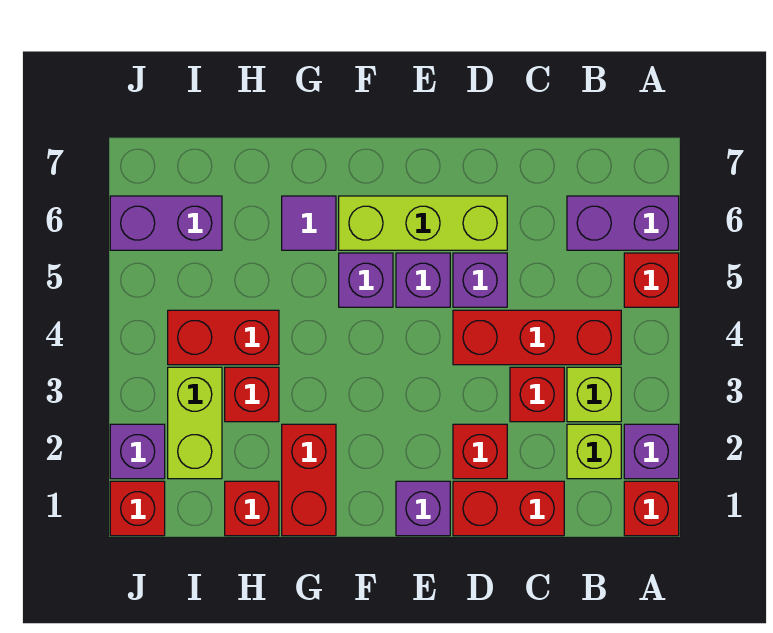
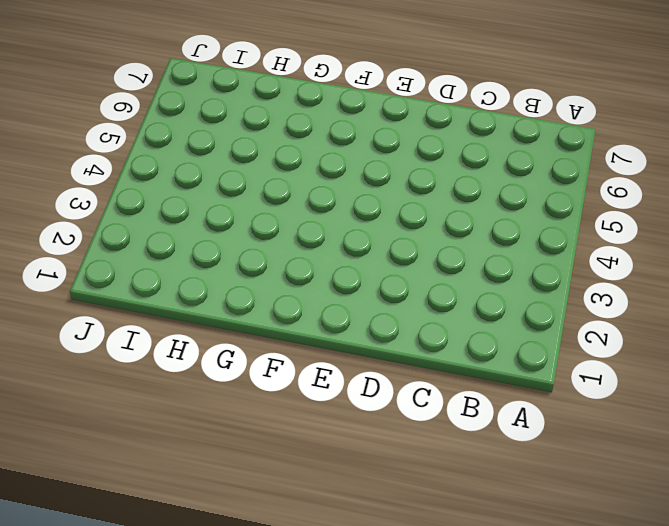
none -> red brick A1 level 1
none -> purple brick A2 level 1
none -> red brick A5 level 1

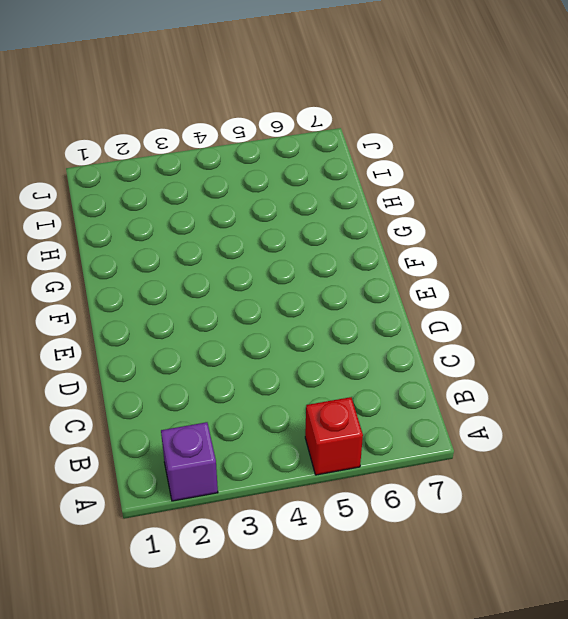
none -> red brick A1 level 1
none -> purple brick A6:B6 level 1
none -> lime brick B2 level 1

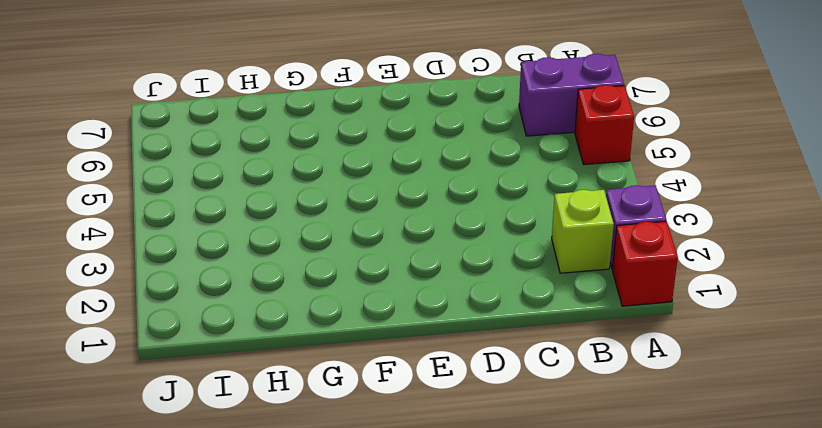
none -> lime brick B3 level 1
none -> red brick B4:D4 level 1
none -> red brick C1:D1 level 1

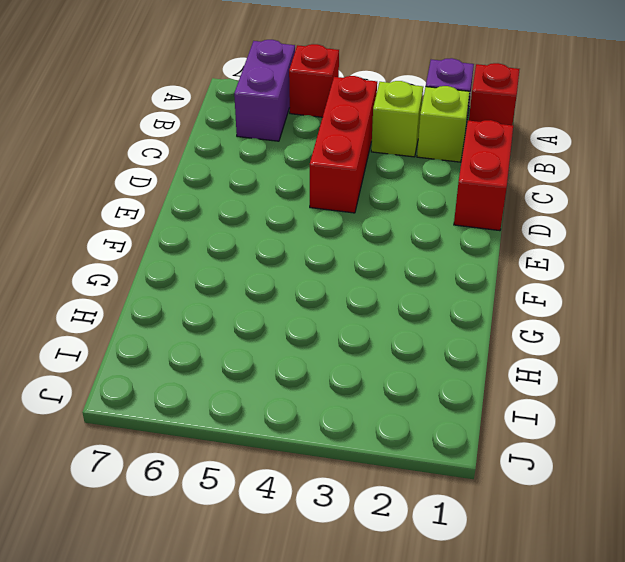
none -> red brick C3 level 1
none -> red brick D2 level 1
none -> purple brick D5 level 1

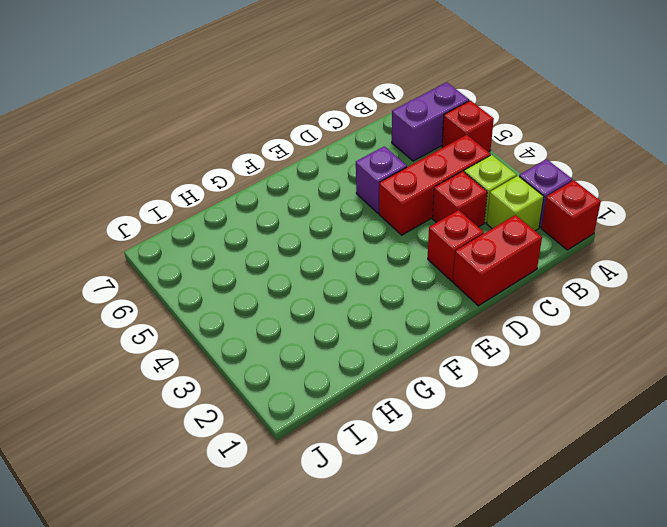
none -> lime brick D6:F6 level 1
none -> purple brick E1 level 1
none -> purple brick E5 level 1

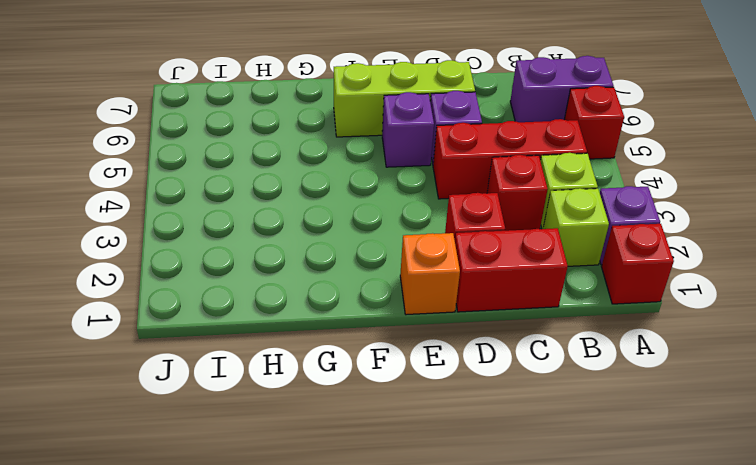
orange brick E1 level 1 -> purple brick E1 level 1
none -> purple brick F5 level 1
none -> red brick G1:G2 level 1
none -> purple tile G6 level 1

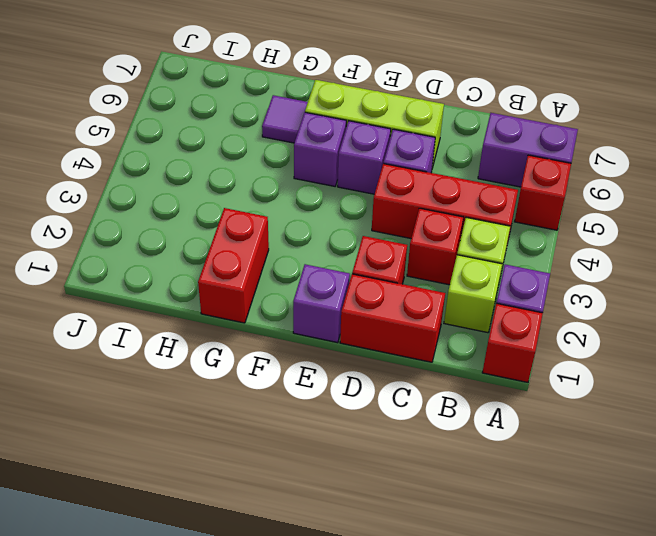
none -> red brick H1 level 1
none -> red brick H3 level 1
none -> red brick H4:I4 level 1

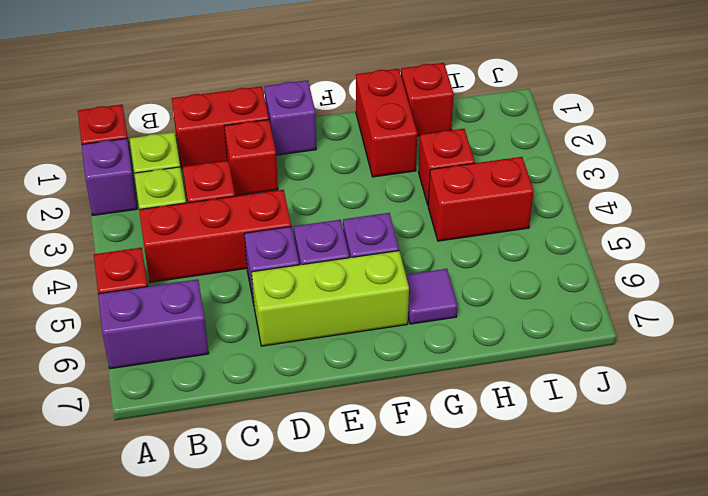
none -> lime brick I2:I3 level 1
none -> purple brick I6:J6 level 1
none -> red brick J1 level 1

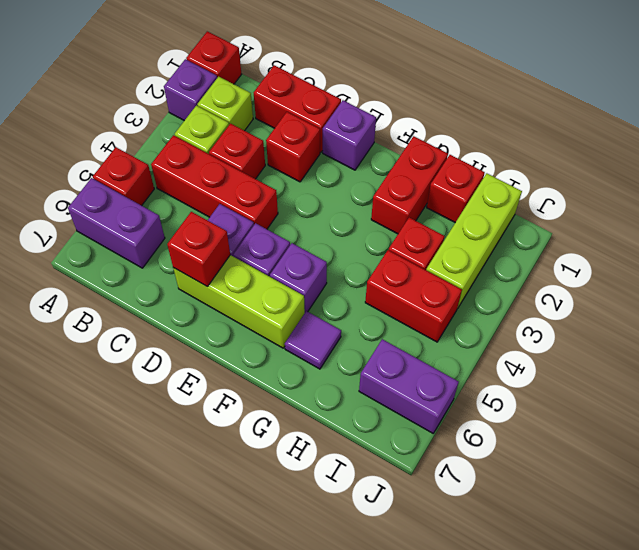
red brick D6 level 2 -> red brick J1 level 1
lime brick I1:I3 level 1 -> lime brick I2:I3 level 1
none -> purple brick J2 level 1

